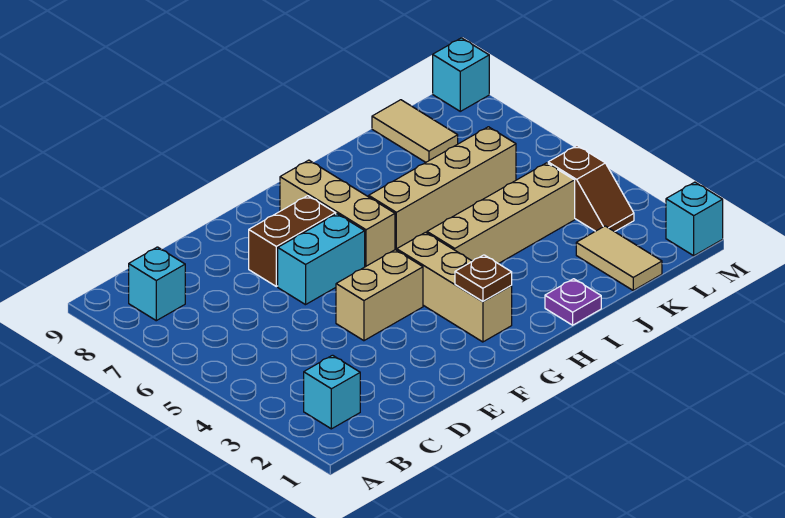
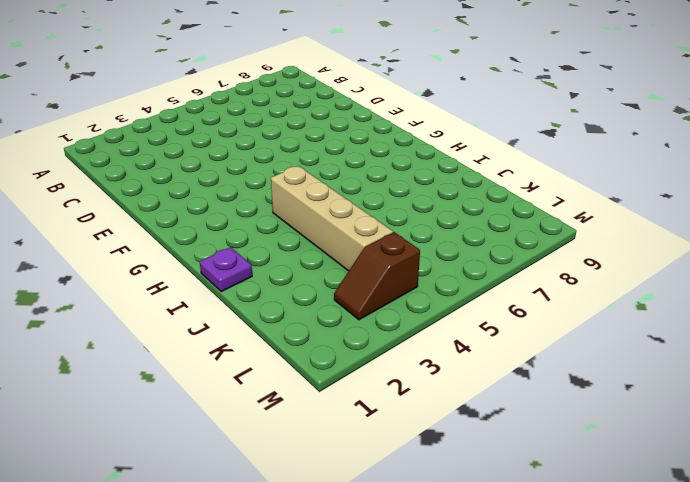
none -> cyan brick B2 level 1
none -> cyan brick B8 level 1
none -> tan brick E4:F4 level 1

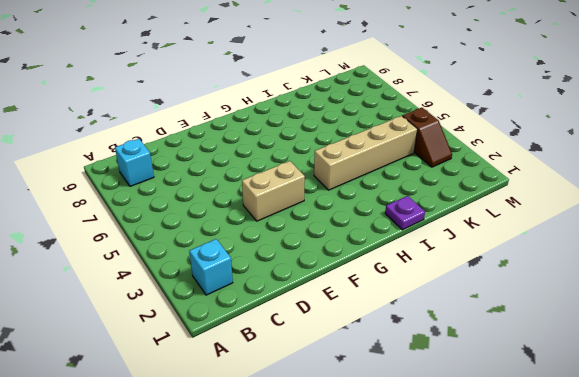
none -> cyan brick E6:F6 level 1
none -> brown brick E7:F7 level 1
none -> tan brick G2:G4 level 1

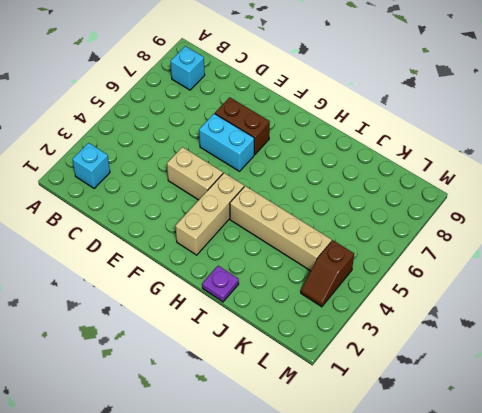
none -> tan brick G6:G8 level 1
none -> tan brick H6:K6 level 1
none -> tan tile K1:K2 level 1

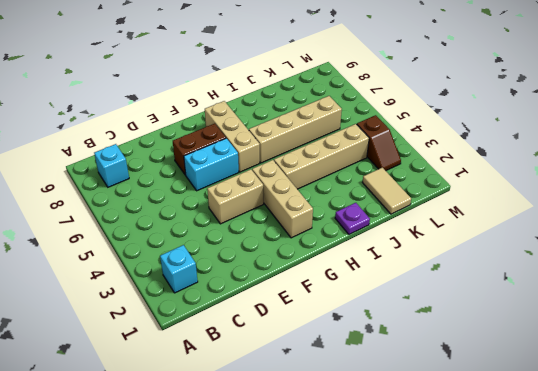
none -> tan tile K8:K9 level 1
none -> cyan brick M1 level 1
none -> cyan brick M9 level 1

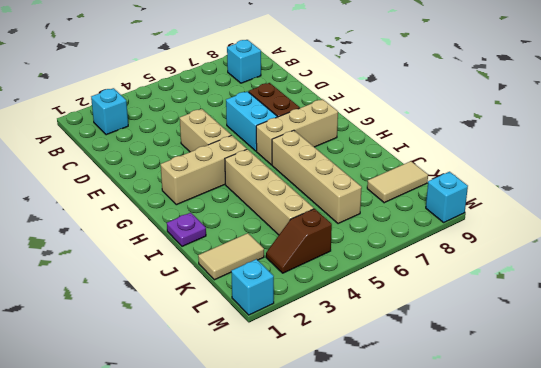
none -> brown plate G2 level 2

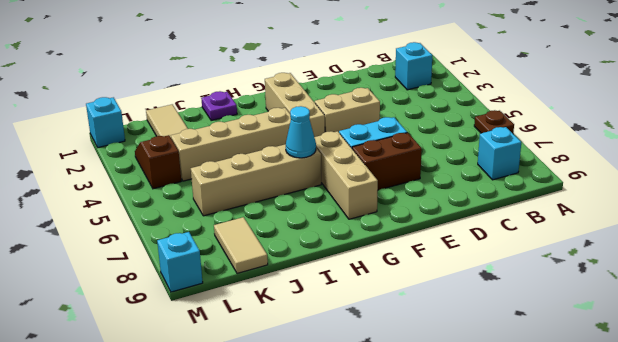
brown plate A6 level 1 -> brown plate G2 level 2
cyan cone H6 level 2 -> none

